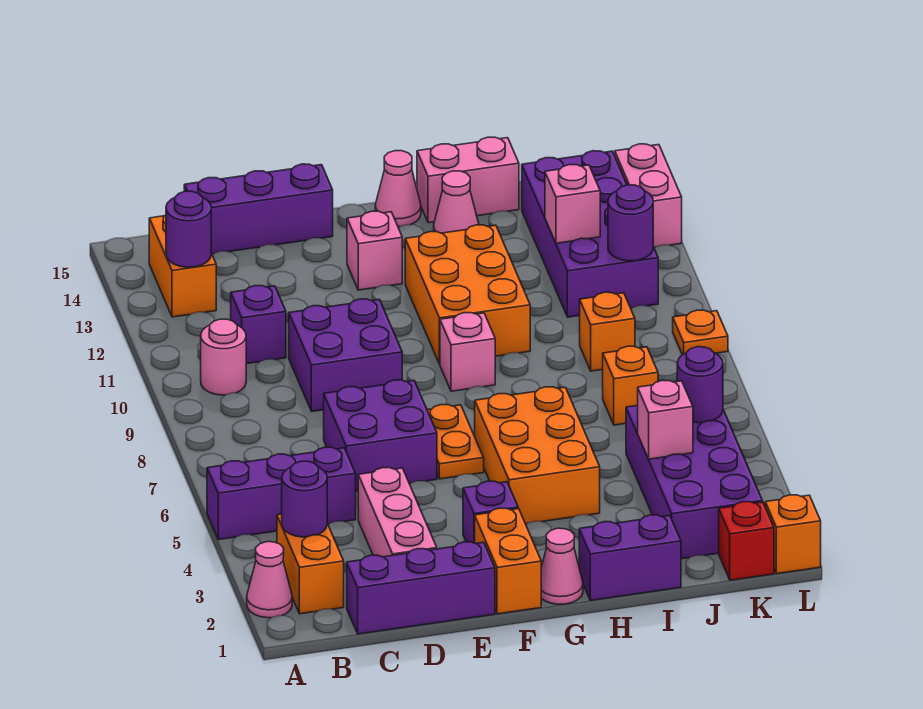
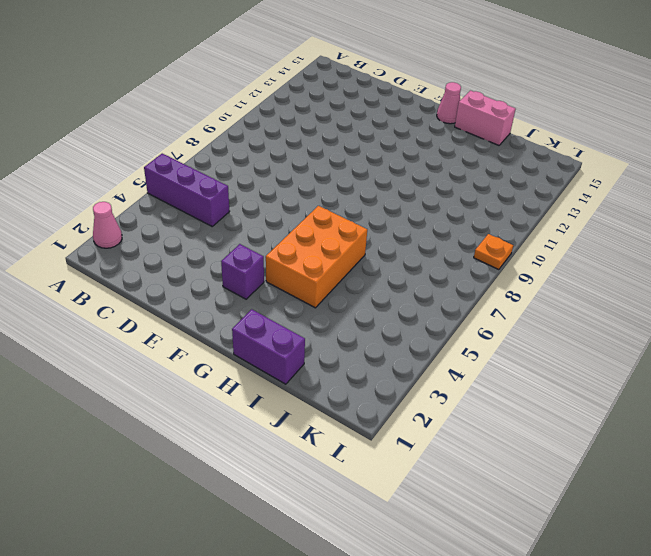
none -> orange brick B2:B3 level 1
none -> pink round brick B10 level 1
none -> orange brick B13:B14 level 1
none -> purple brick C1:E1 level 1

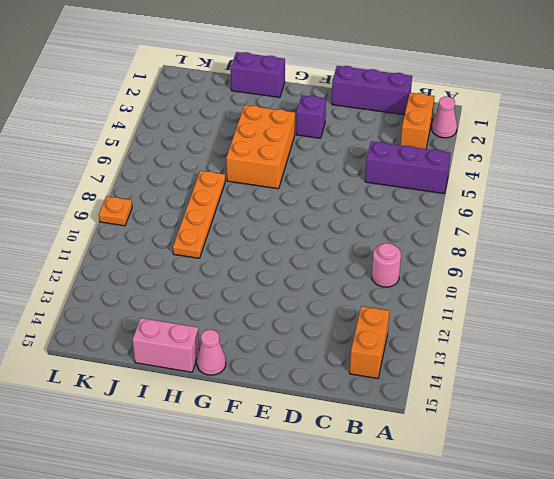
orange plate I7:I10 level 1 -> none
none -> purple brick C11 level 1
none -> purple brick C15:E15 level 1
none -> pink brick D2:D4 level 1
none -> purple brick D6:E7 level 1

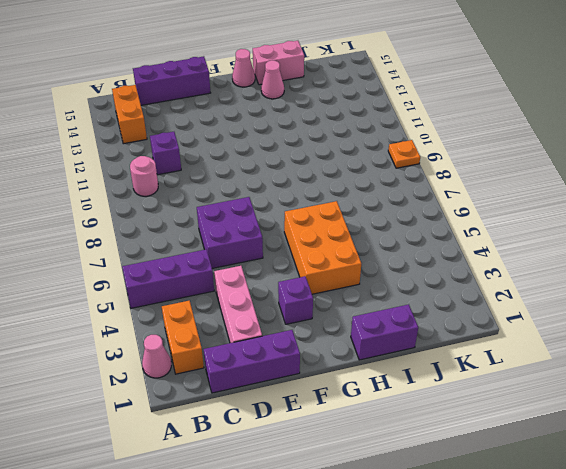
none -> purple brick D9:E10 level 1
none -> orange brick F1:F2 level 1
none -> orange plate F6:F7 level 1
none -> pink brick F13 level 1

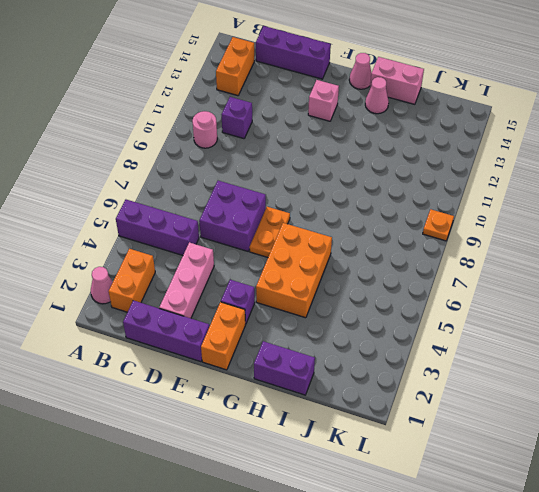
none -> purple brick D9:E10 level 1
none -> pink cone G1 level 1
none -> pink brick G9 level 1
none -> orange brick G10:H12 level 1

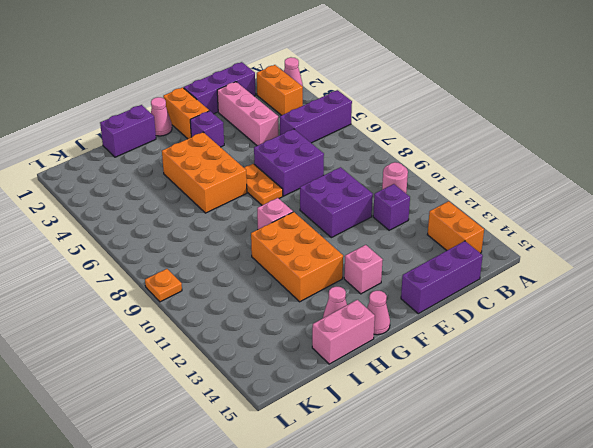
none -> purple brick J2:K5 level 1
none -> orange brick J7 level 1
none -> orange brick J9 level 1
none -> purple brick J11:K14 level 1

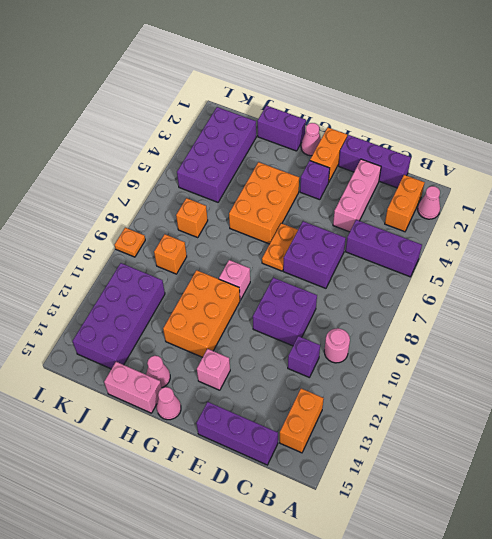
none -> red brick K1 level 1
none -> orange brick L1 level 1
none -> pink brick L13:L14 level 1
none -> purple round brick B3 level 2

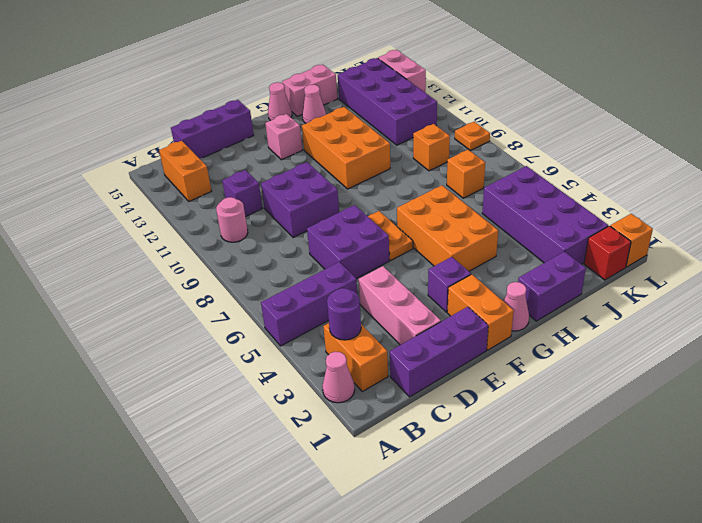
none -> pink brick G9 level 1
none -> purple round brick B13 level 2
none -> pink brick J4 level 2
none -> pink brick J12 level 2

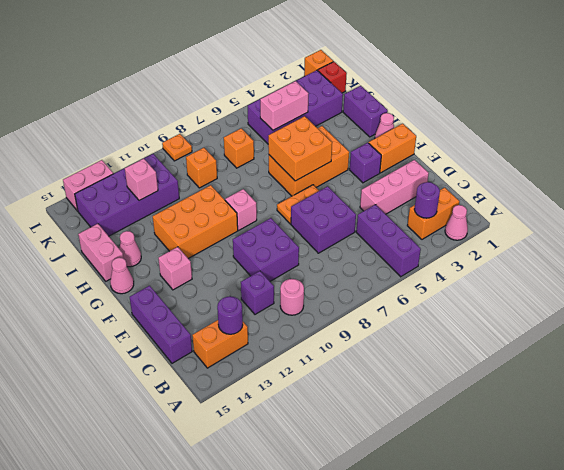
orange brick G5:H6 level 2 -> none
pink brick J4:J5 level 2 -> pink brick J4 level 2
none -> purple brick C1:E1 level 1
none -> purple round brick K5 level 2
none -> purple round brick K11 level 2

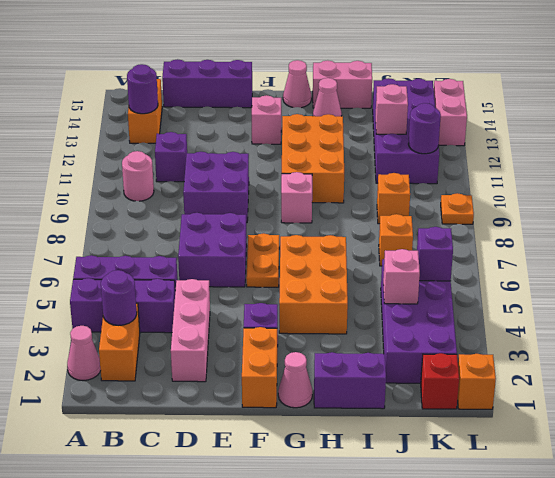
purple brick A4:C4 level 1 -> purple brick C1:E1 level 1
purple brick K5 level 2 -> purple round brick K5 level 2

